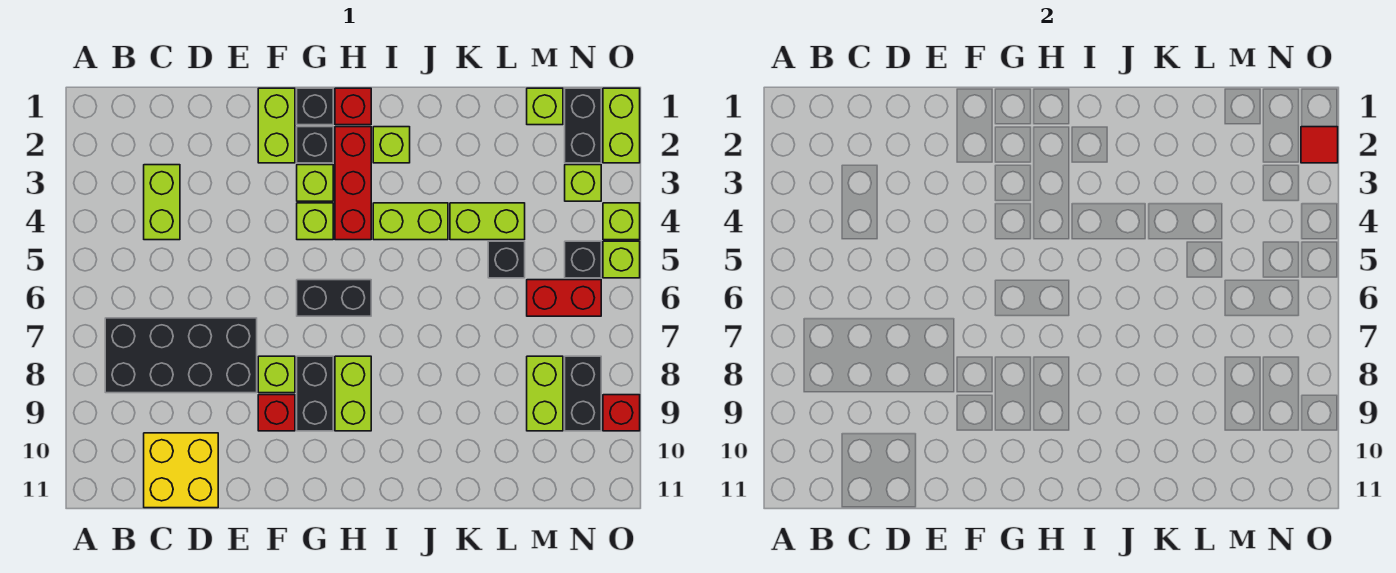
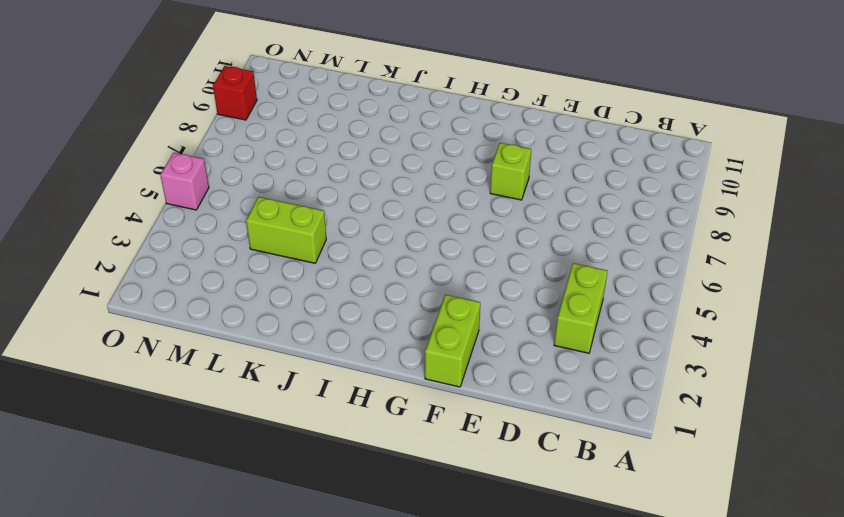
pink brick O5 level 1 -> lime brick O5 level 1
none -> black brick B7:E8 level 1
none -> yellow brick C10:D11 level 1
none -> red brick F9 level 1
none -> black brick G1 level 1

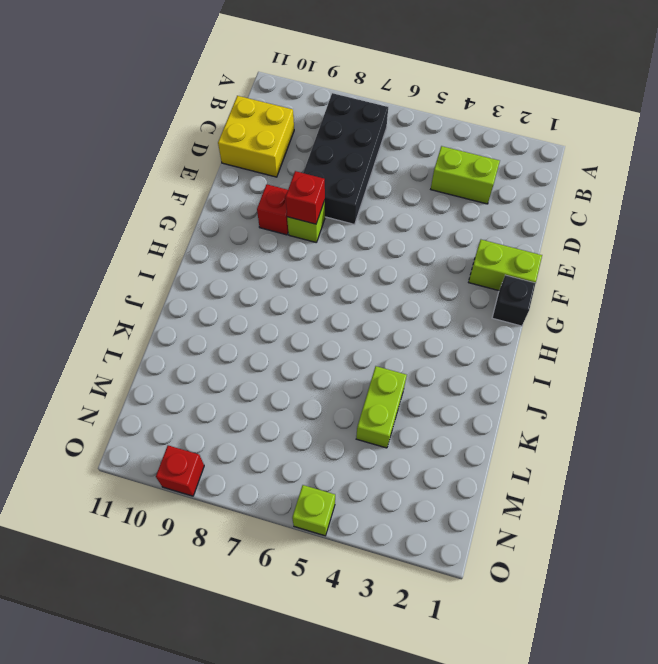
red brick F8 level 2 -> red brick H1 level 1
none -> black brick G2 level 1
none -> lime brick G3 level 1
none -> lime brick G4 level 1
none -> black brick G6:H6 level 1

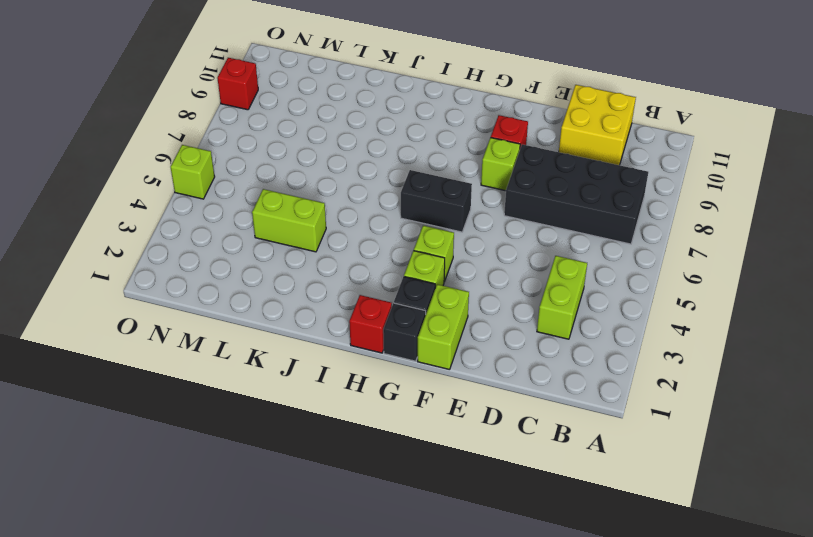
none -> black brick G8:G9 level 1
none -> red brick H2:H4 level 1
none -> lime brick H8:H9 level 1
none -> lime brick I2 level 1

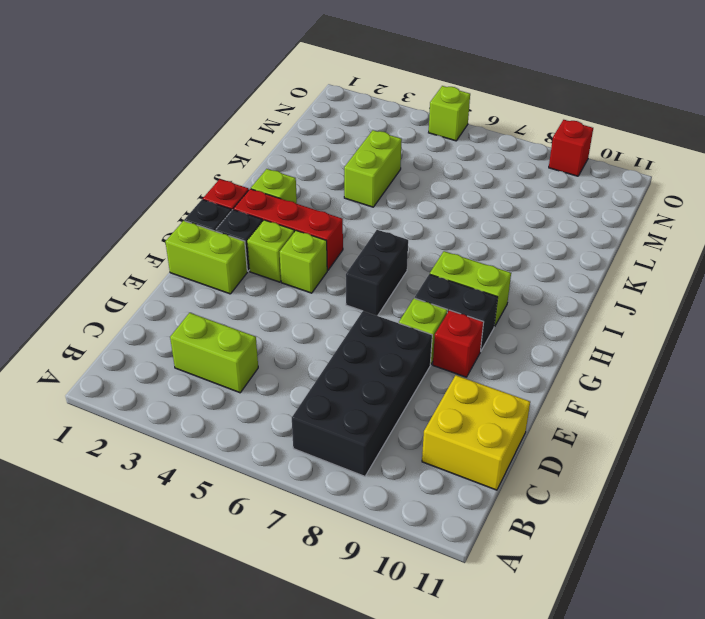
none -> lime brick I4:J4 level 1
none -> black brick L5 level 1
none -> lime brick M1 level 1
none -> red brick M6:N6 level 1

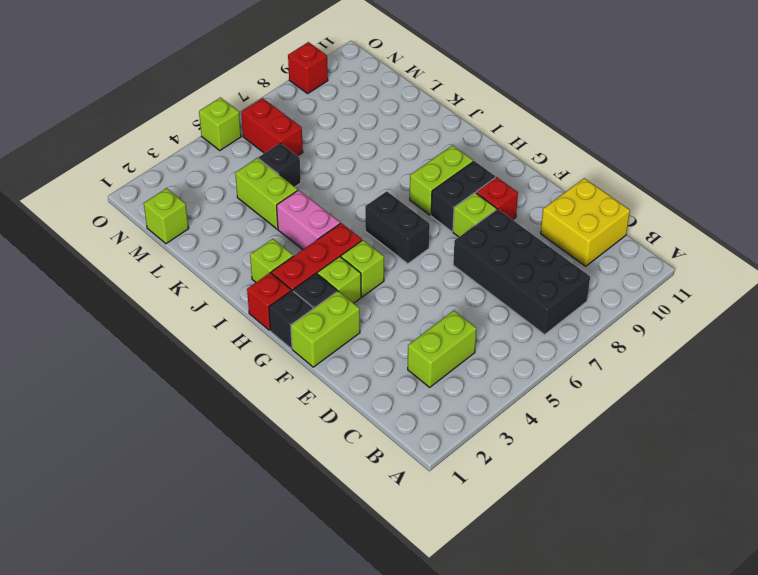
pink brick I4:J4 level 1 -> lime brick I4:J4 level 1
none -> lime brick M8:M9 level 1
none -> black brick N1:N2 level 1
none -> lime brick N3 level 1
none -> black brick N5 level 1

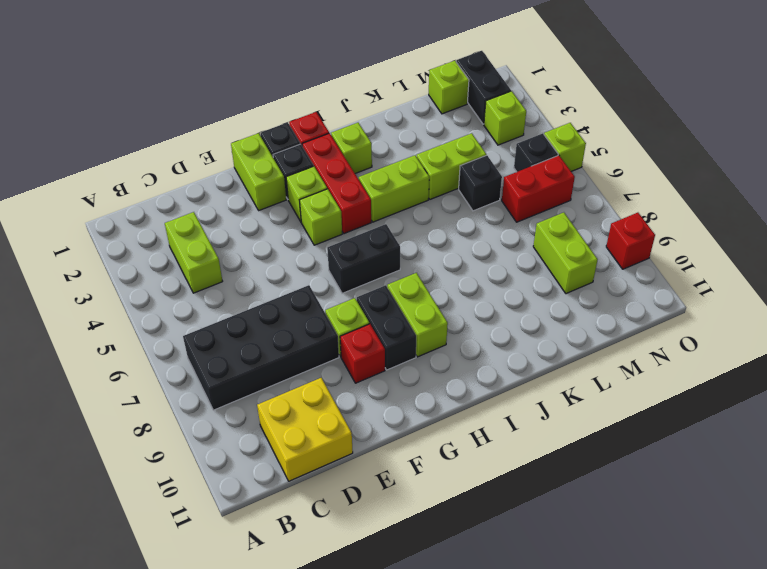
none -> black brick N8:N9 level 1
none -> lime brick O1:O2 level 1
none -> lime brick O4 level 1
none -> red tile O2 level 2

